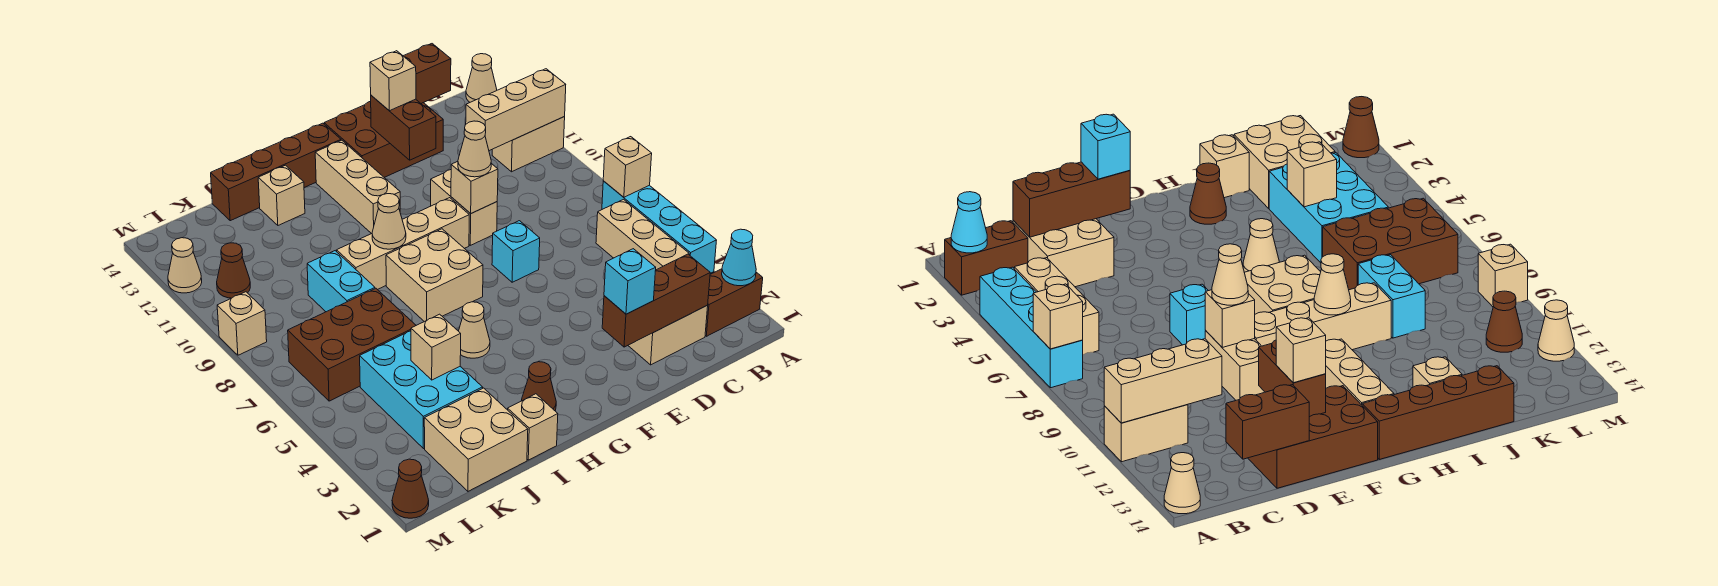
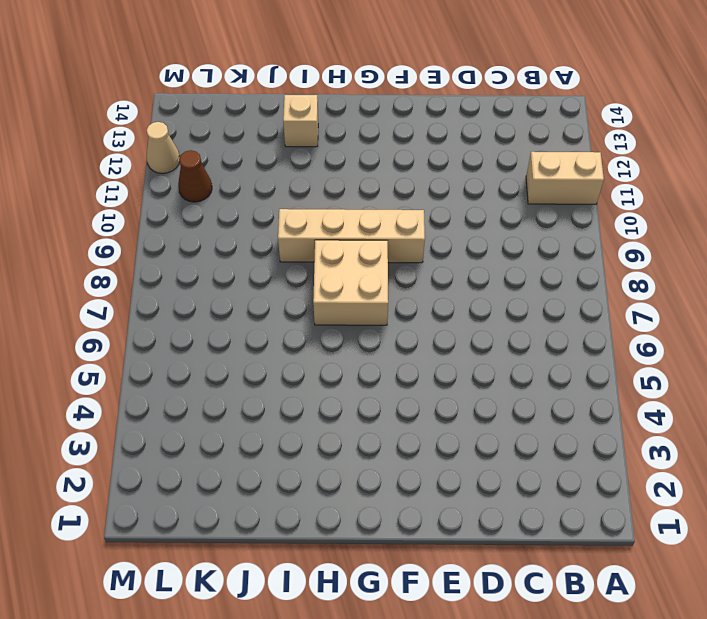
none -> brown brick A2:B2 level 1
none -> cyan brick A4:A7 level 1
none -> tan cone A14 level 1
none -> tan brick B4:B6 level 1

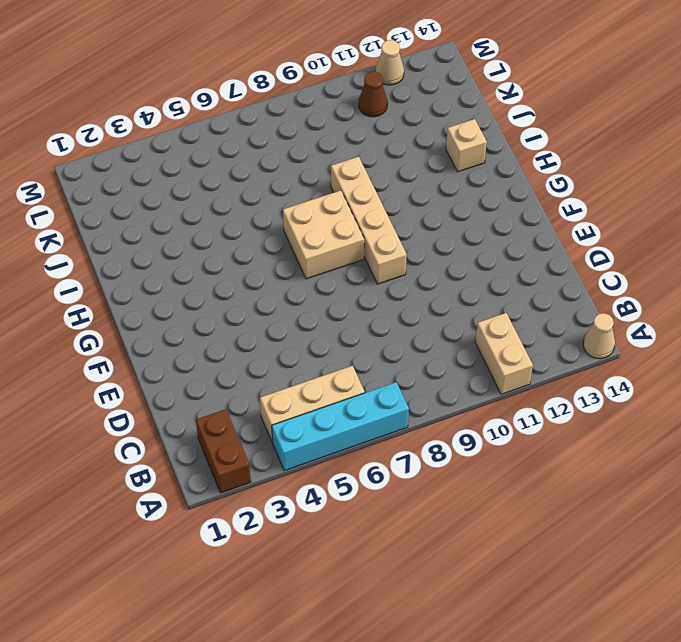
none -> tan brick C2:D3 level 1
none -> brown brick D13:F14 level 1
none -> cyan brick E7 level 1
none -> tan brick E9:E10 level 1

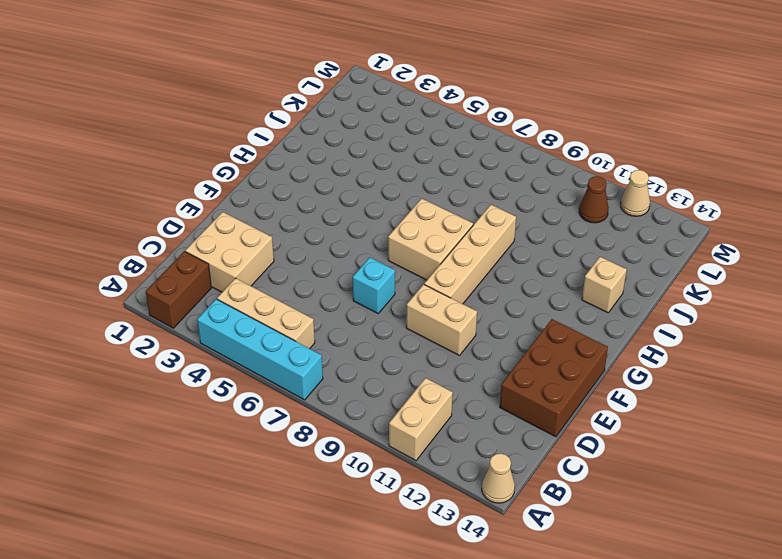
none -> tan brick G11:G13 level 1
none -> brown brick G14:J14 level 1
none -> brown cone H2 level 1
none -> tan cone H5 level 1

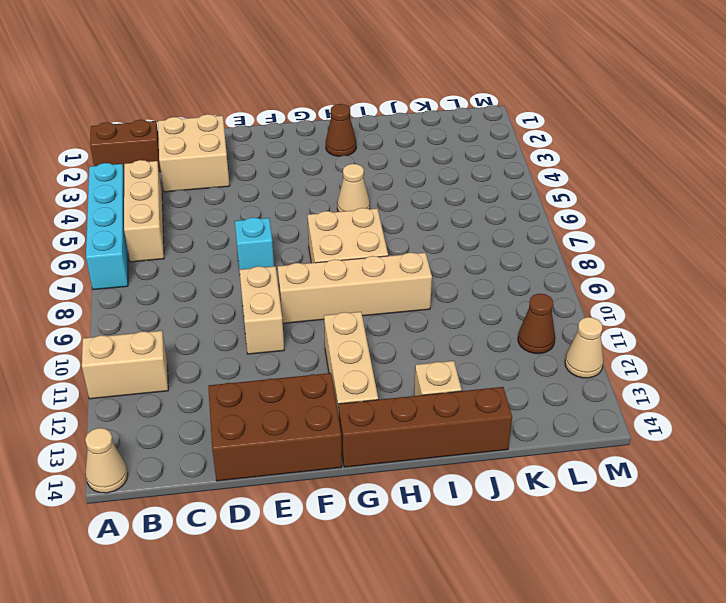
none -> tan brick I1 level 1
none -> tan brick J1:K2 level 1
none -> cyan brick J3:K5 level 1
none -> brown brick J6:L7 level 1

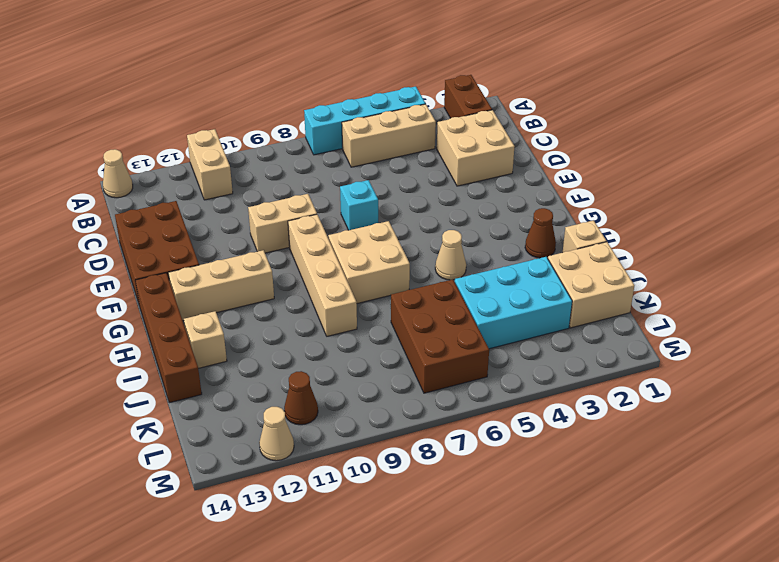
none -> cyan brick J8:J9 level 1
none -> brown cone M1 level 1
none -> tan brick M9 level 1
none -> cyan cone A2 level 2

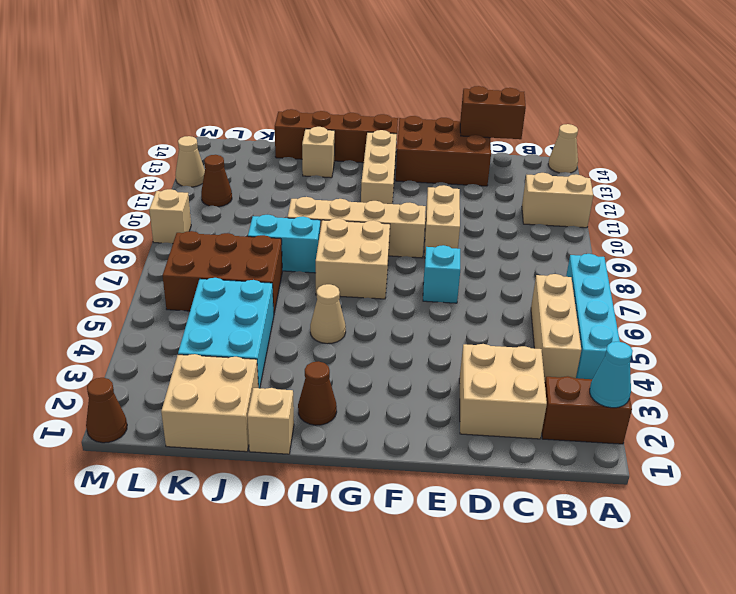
cyan brick I8:J8 level 1 -> cyan brick J8:J9 level 1
none -> tan brick A7 level 2
none -> tan brick A11:C11 level 2
none -> brown brick C2:E2 level 2
none -> tan brick E9 level 2

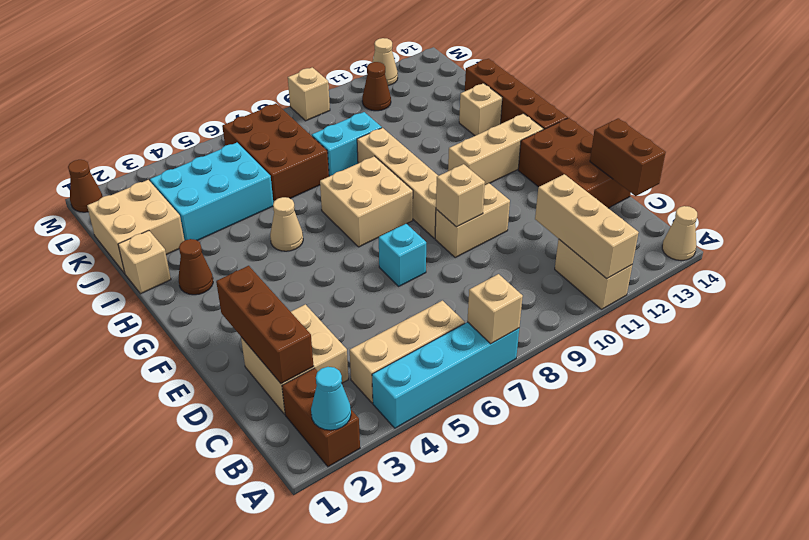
none -> brown brick E12:E13 level 2
none -> tan cone H9 level 2
none -> tan brick J4 level 2
none -> cyan brick E2 level 3

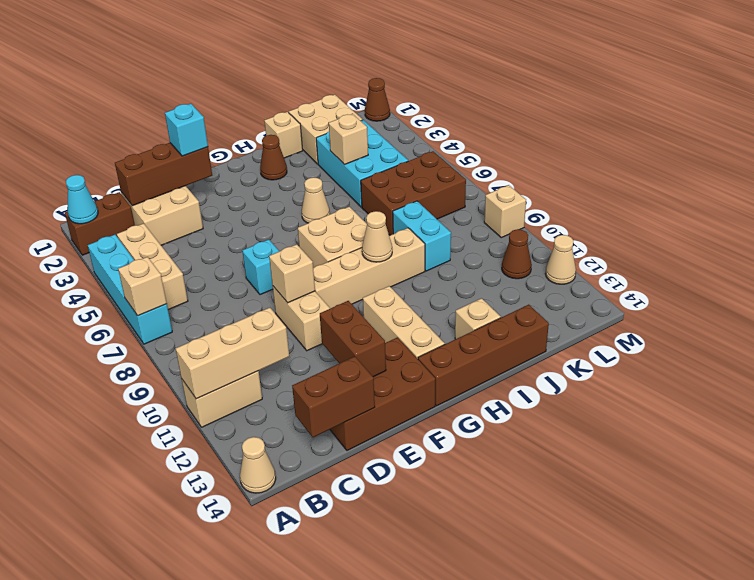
none -> tan cone E9 level 3
none -> tan brick E13 level 3

